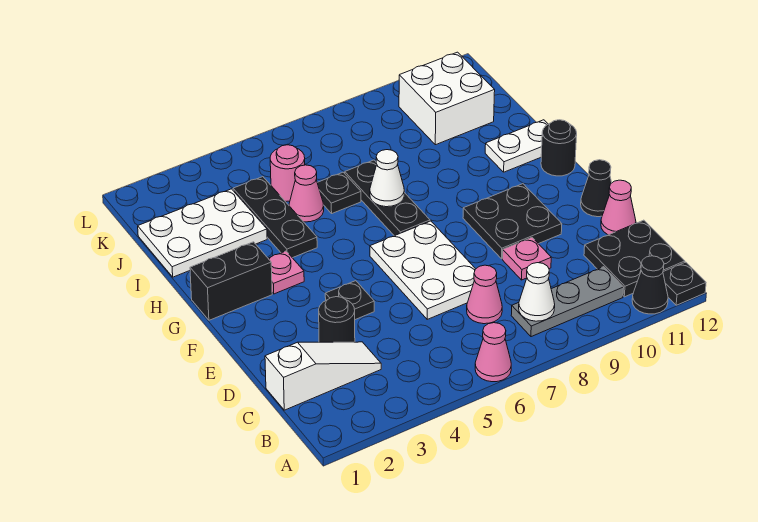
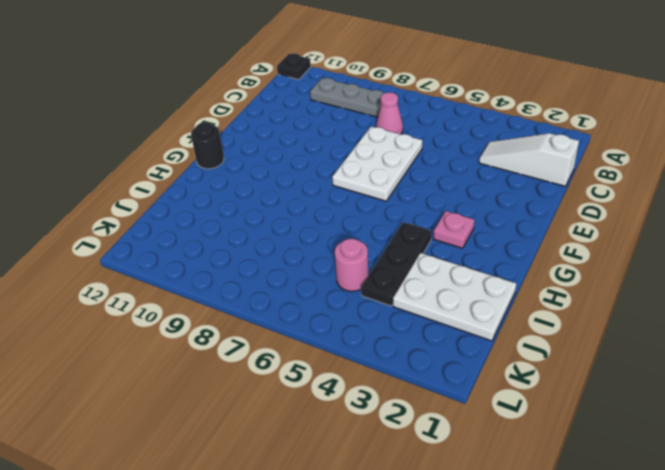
none -> pink cone A6 level 1
none -> black cone A11 level 1
none -> black plate B11:C12 level 1

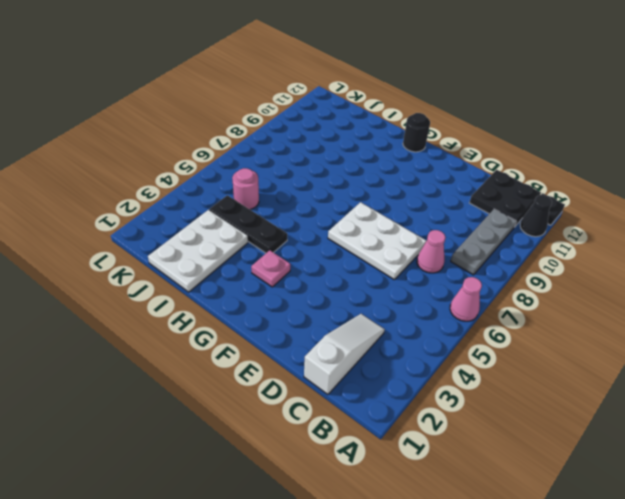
none -> black round brick D3 level 1
none -> pink plate D9 level 1
none -> pink cone D12 level 1

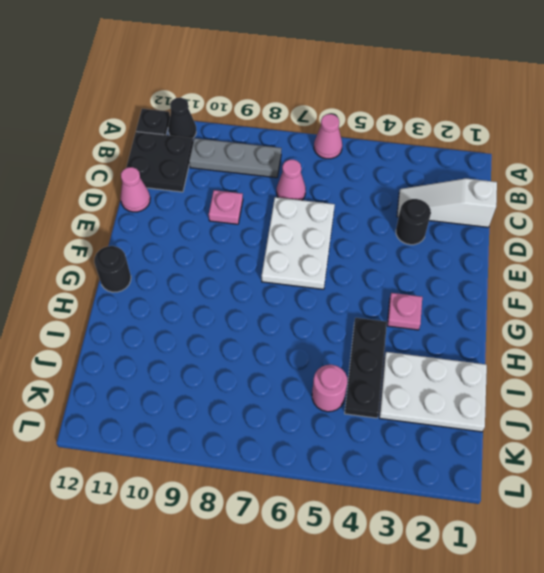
none -> black plate E4 level 1
none -> black plate E9:F10 level 1
none -> black cone E12 level 1

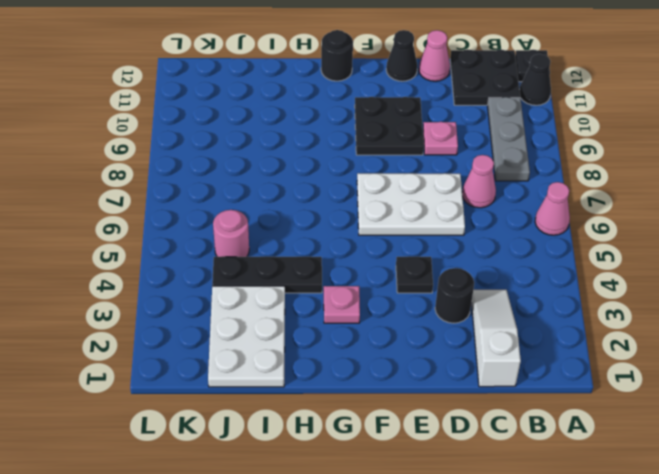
none -> black brick G1:G2 level 1
none -> black plate G7:I7 level 1
none -> white plate H11:H12 level 1

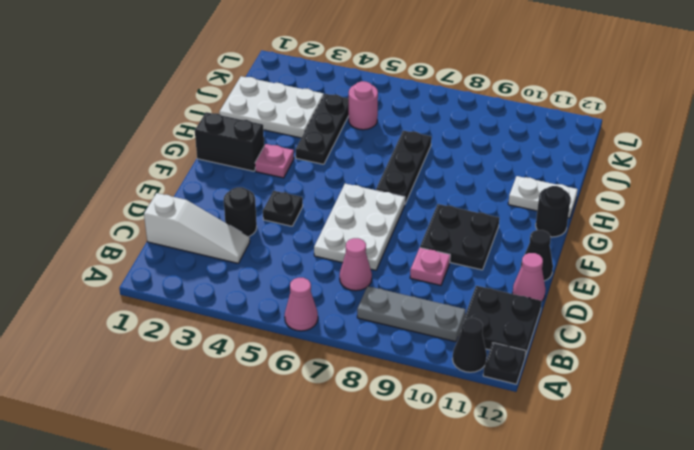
none -> pink cone I5 level 1
none -> black plate I6 level 1
none -> white brick J10:K11 level 1

